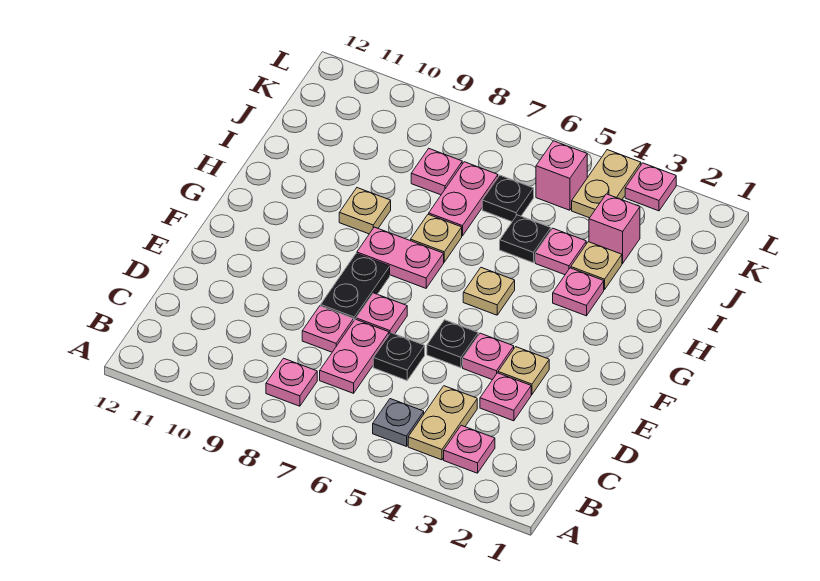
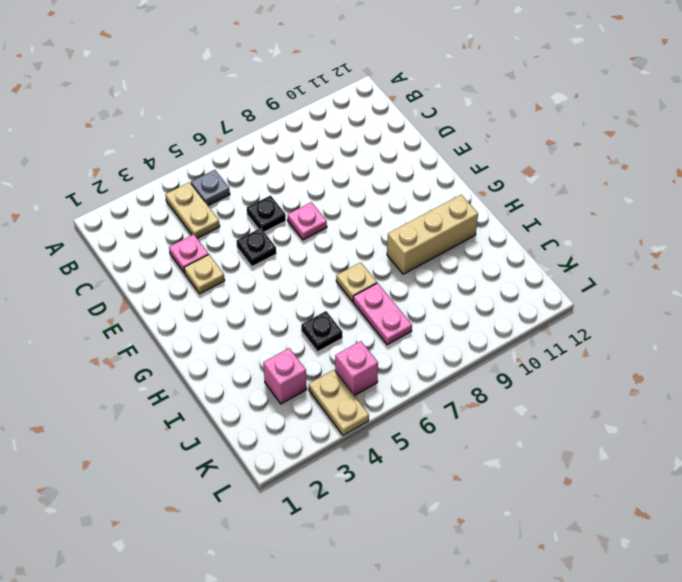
tan brick H9:H11 level 1 -> tan plate H9 level 1
none -> pink plate B3 level 1
none -> pink plate B8 level 1
none -> pink plate C7:D7 level 1

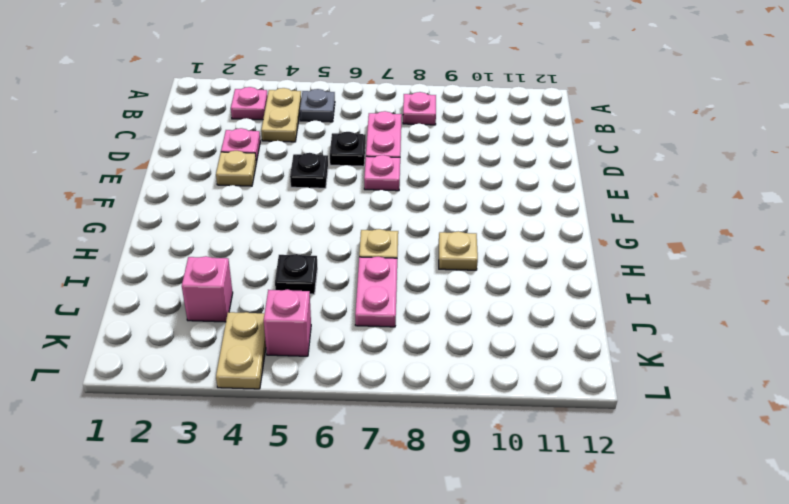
none -> pink plate D8 level 1
none -> pink plate E4 level 1
none -> black plate E8:F8 level 1

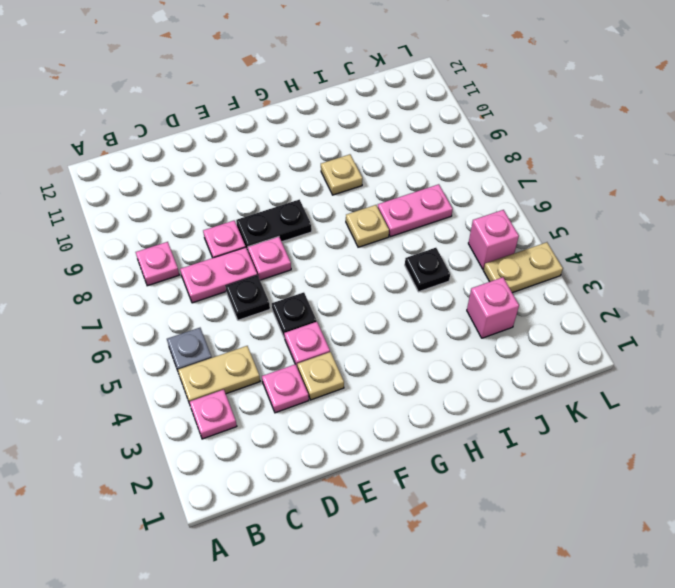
none -> tan plate G5 level 1
none -> pink plate G7:G8 level 1
none -> pink plate H3 level 1

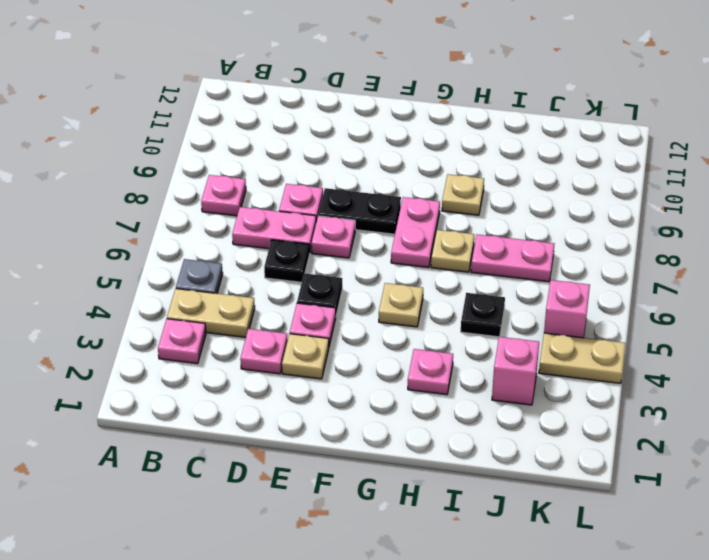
none -> tan plate I3 level 1
none -> pink plate I4 level 1
none -> black plate J6 level 1

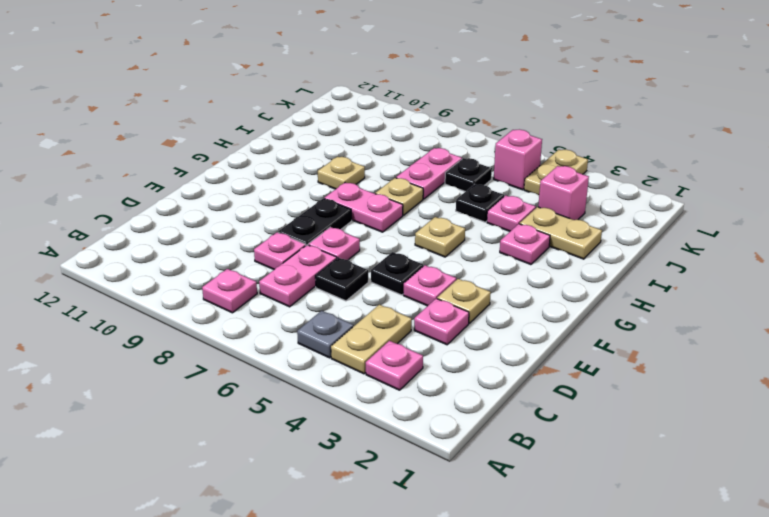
tan plate I2:I3 level 1 -> tan plate I3 level 1
none -> pink plate J8 level 1
none -> pink plate L3 level 1

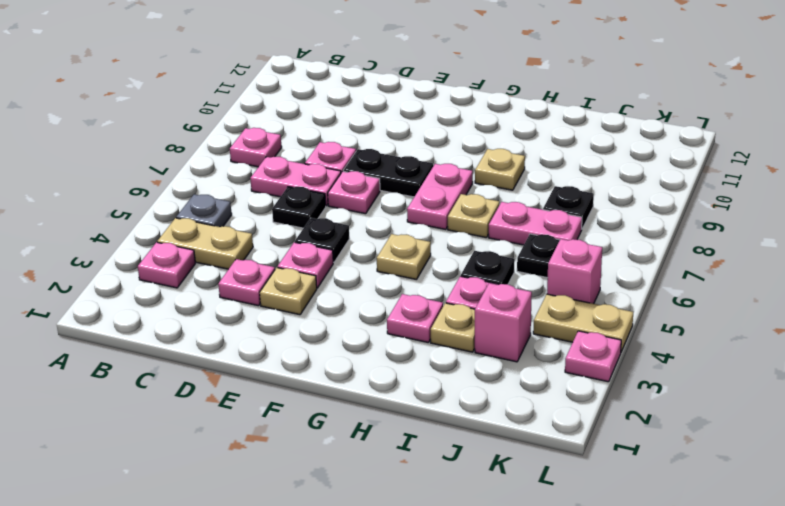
black plate J8 level 1 -> pink plate J8 level 1

